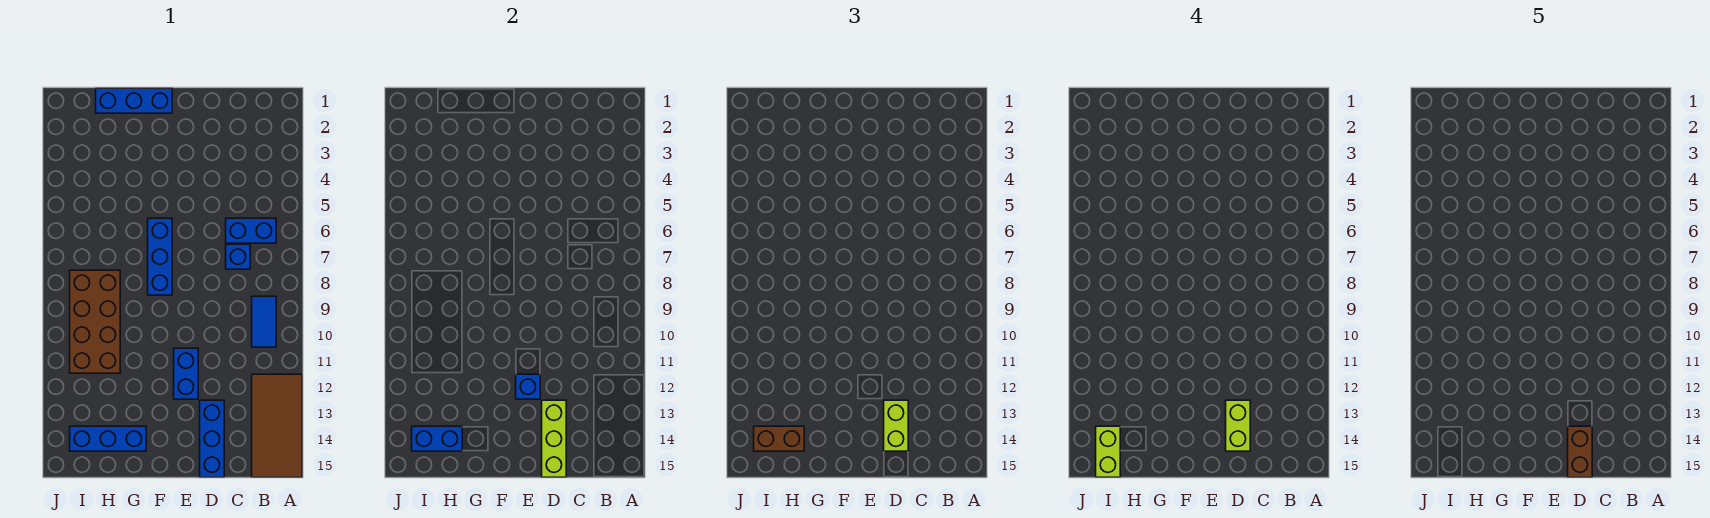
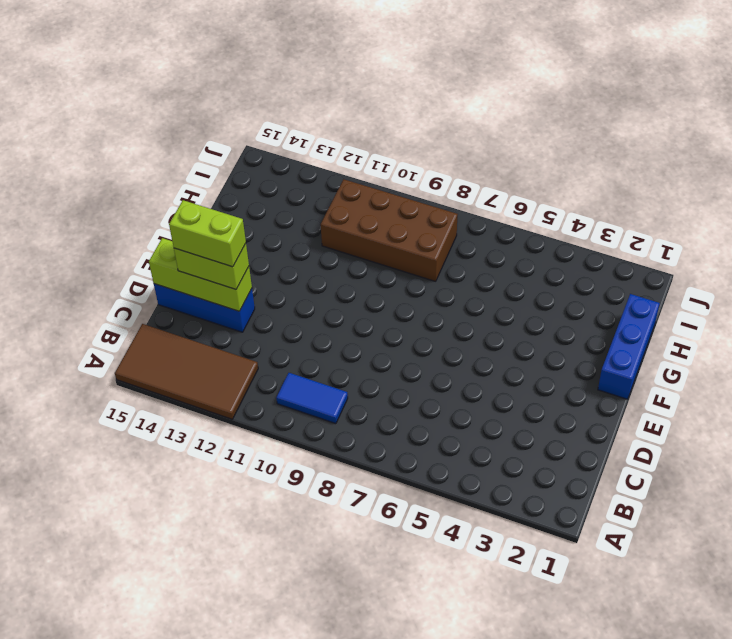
none -> blue brick B6:C6 level 1
none -> blue brick C7 level 1
none -> blue brick E11:E12 level 1

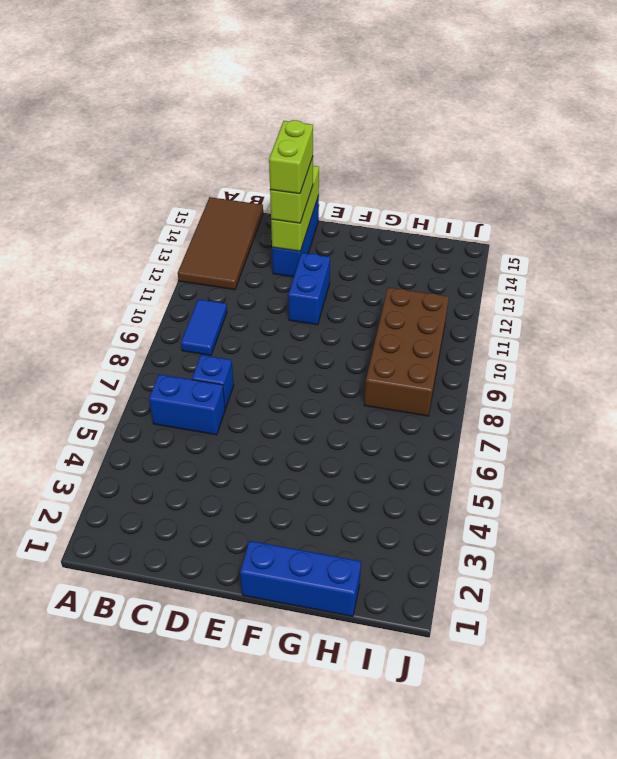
none -> blue brick F6:F8 level 1
none -> blue brick G14:I14 level 1
none -> blue brick E12 level 2

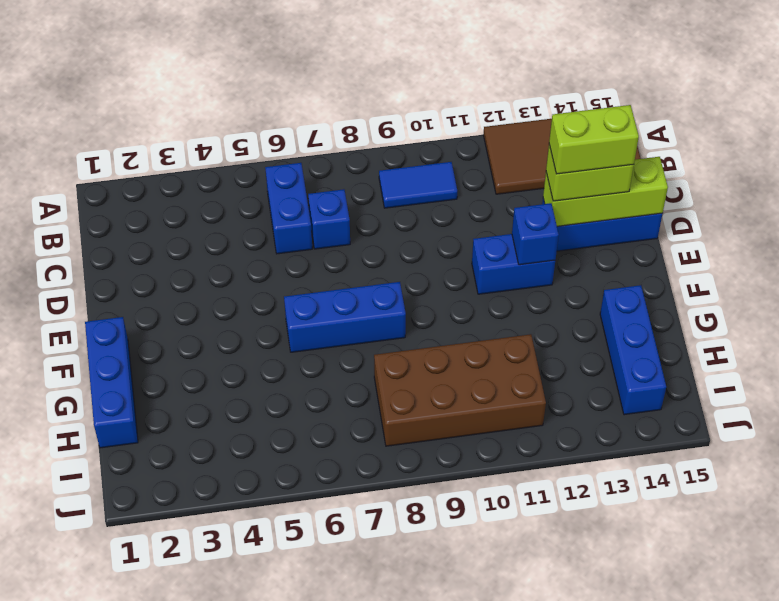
none -> blue brick H14:I14 level 2
none -> brown brick H14:I14 level 3
none -> lime brick I14:I15 level 4

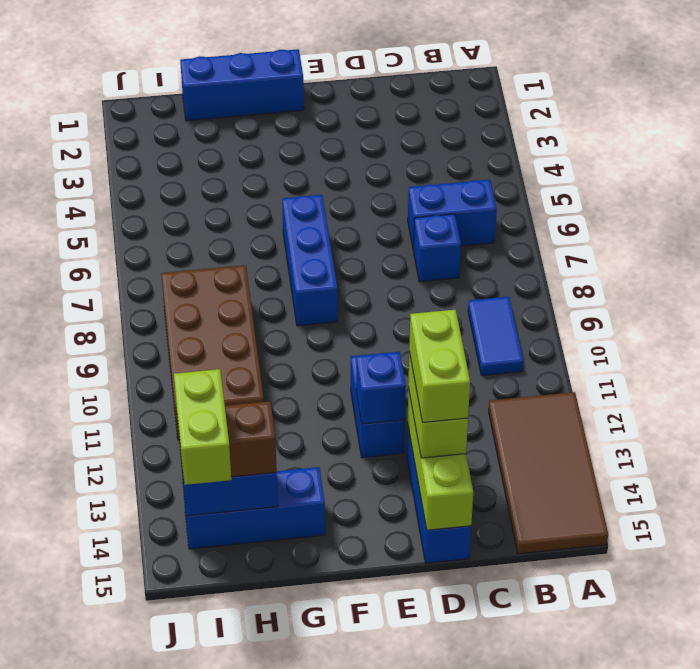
none -> brown brick D14:D15 level 5

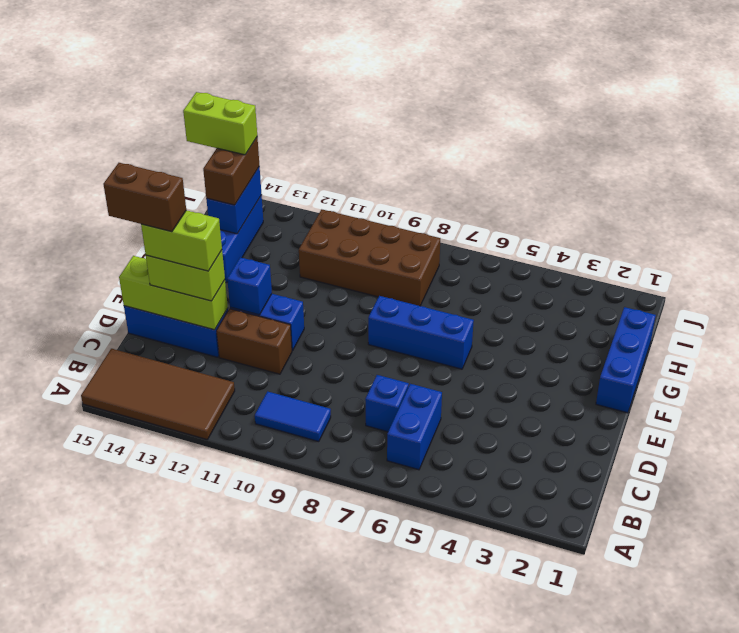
brown brick D11:D12 level 1 -> none

